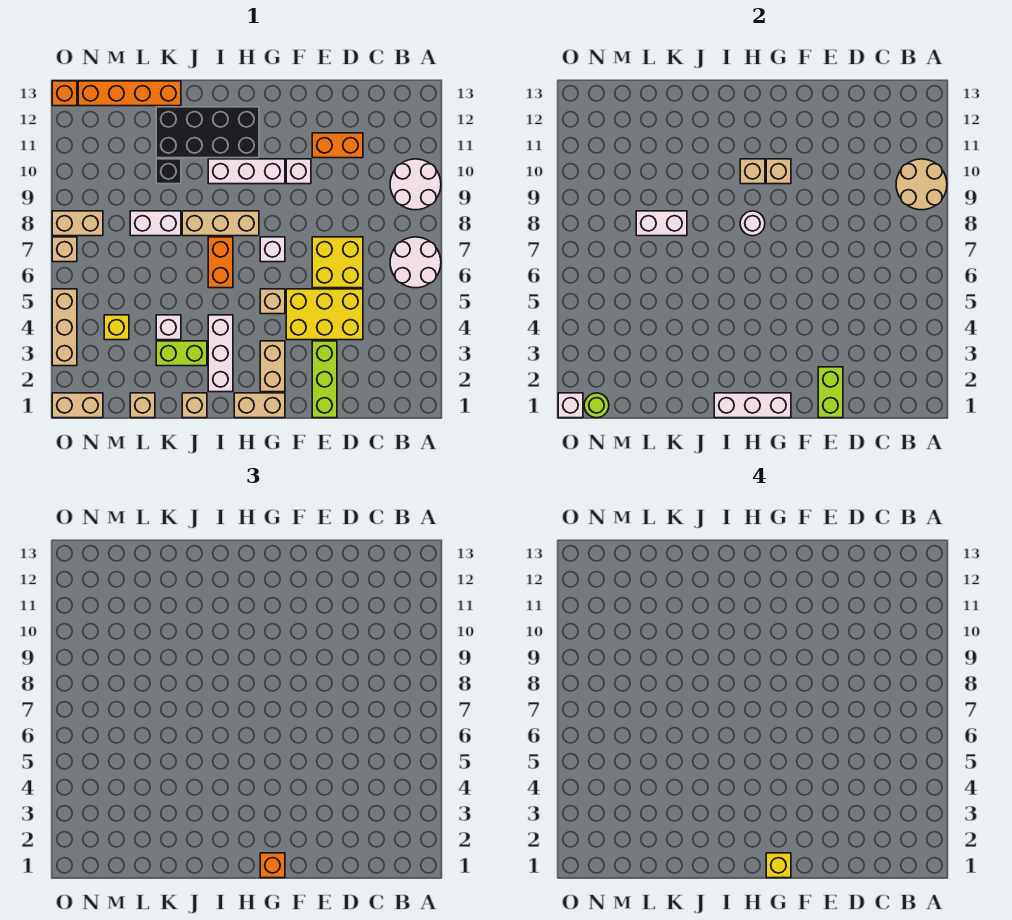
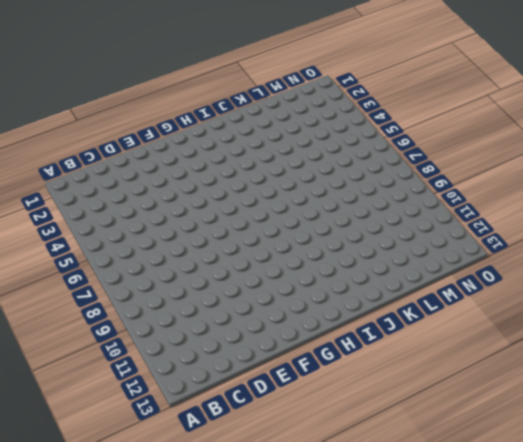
none -> white round brick A6:B7 level 1
none -> white round brick A9:B10 level 1
none -> yellow brick D4:F5 level 1
none -> yellow brick D6:E7 level 1

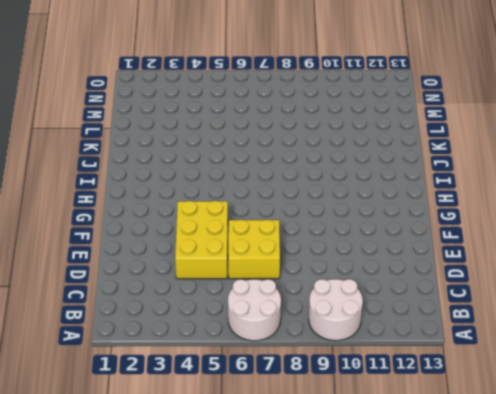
none -> orange brick D11:E11 level 1
none -> lime brick E1:E3 level 1
none -> white brick F10 level 1
none -> tan brick G1:H1 level 1

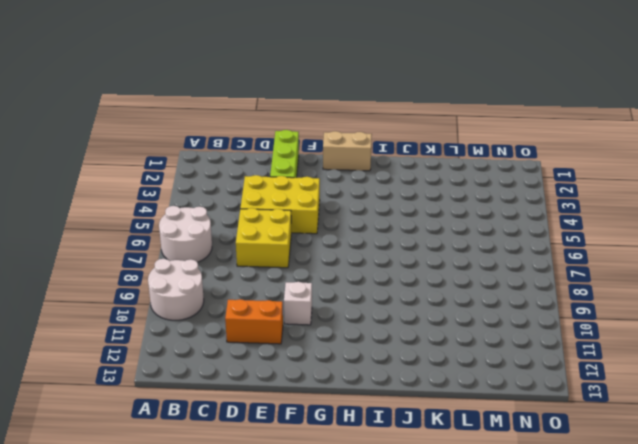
none -> tan brick G2:G3 level 1
none -> tan brick G5 level 1
none -> white brick G7 level 1
none -> white brick G10:I10 level 1

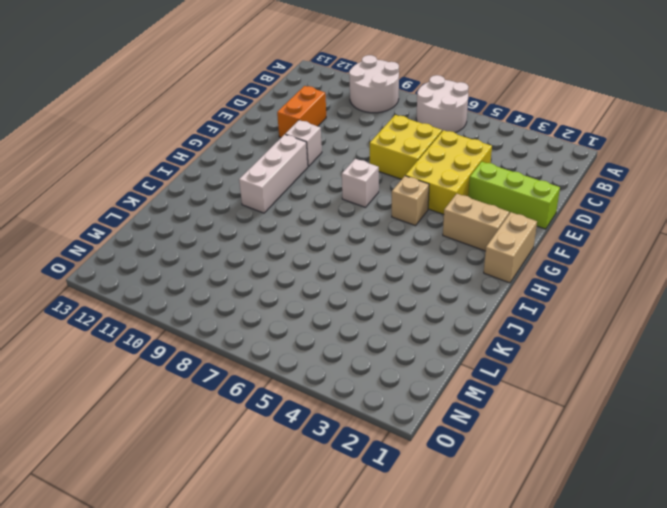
none -> tan brick H8:J8 level 1
none -> black brick H11:K12 level 1
none -> white brick I2:I4 level 1
none -> orange brick I6:I7 level 1

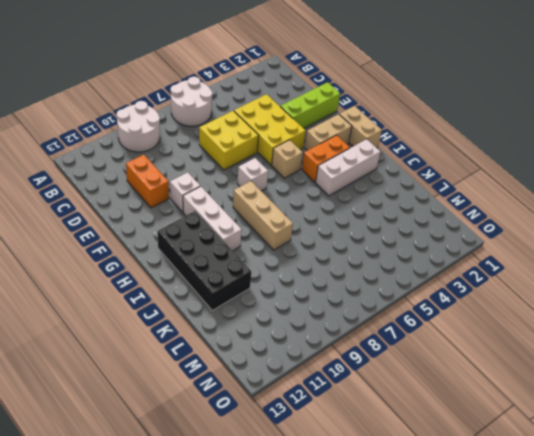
orange brick H3:H4 level 1 -> orange brick I6:I7 level 1
none -> tan brick J1 level 1
none -> lime brick J3:K3 level 1
none -> white brick K4 level 1
none -> white brick K8:L8 level 1

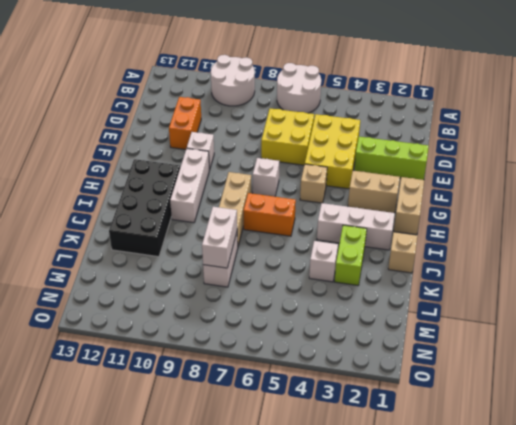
none -> black brick K10 level 1
none -> orange brick K13:N13 level 1
none -> tan brick L1 level 1
none -> yellow brick M4 level 1

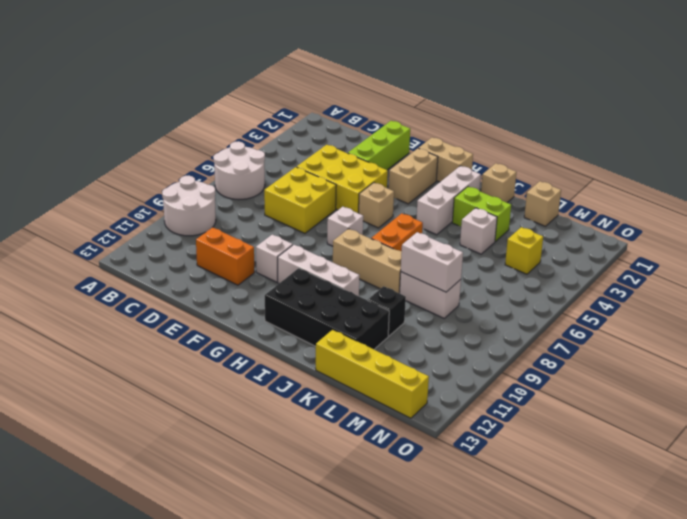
yellow brick K13:N13 level 1 -> orange brick K13:N13 level 1
none -> tan brick N1:O1 level 1
none -> tan brick N8:O8 level 1
none -> tan brick O3:O5 level 1
none -> tan brick O7 level 1

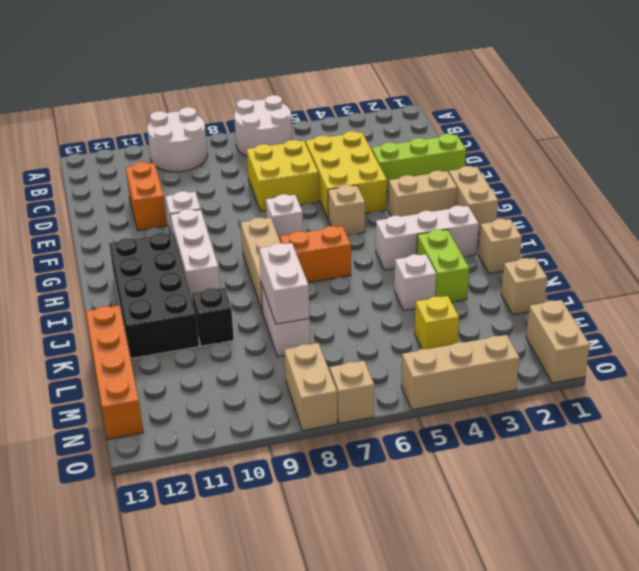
none -> orange brick O13 level 1
none -> tan round brick A9:B10 level 2
none -> lime brick E1:E2 level 2
none -> white brick G1:I1 level 2

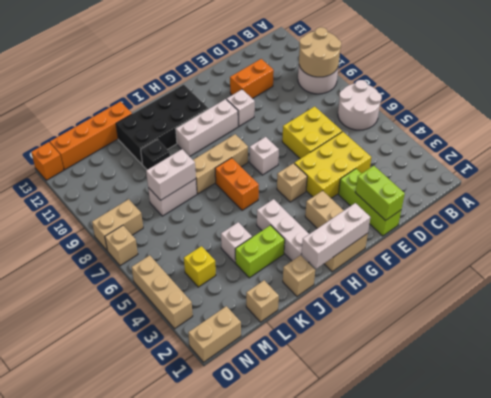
none -> tan brick G10 level 2
none -> white round brick H8 level 2
none -> tan brick H10 level 2
none -> lime round brick N1 level 2

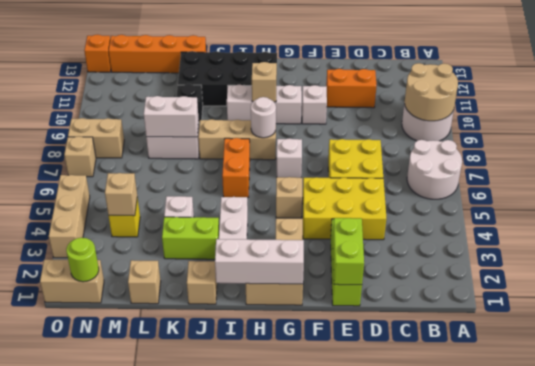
tan brick M4 level 2 -> tan brick G10 level 2
none -> white brick O1 level 2
none -> orange brick G1 level 3
none -> yellow brick G1 level 4

